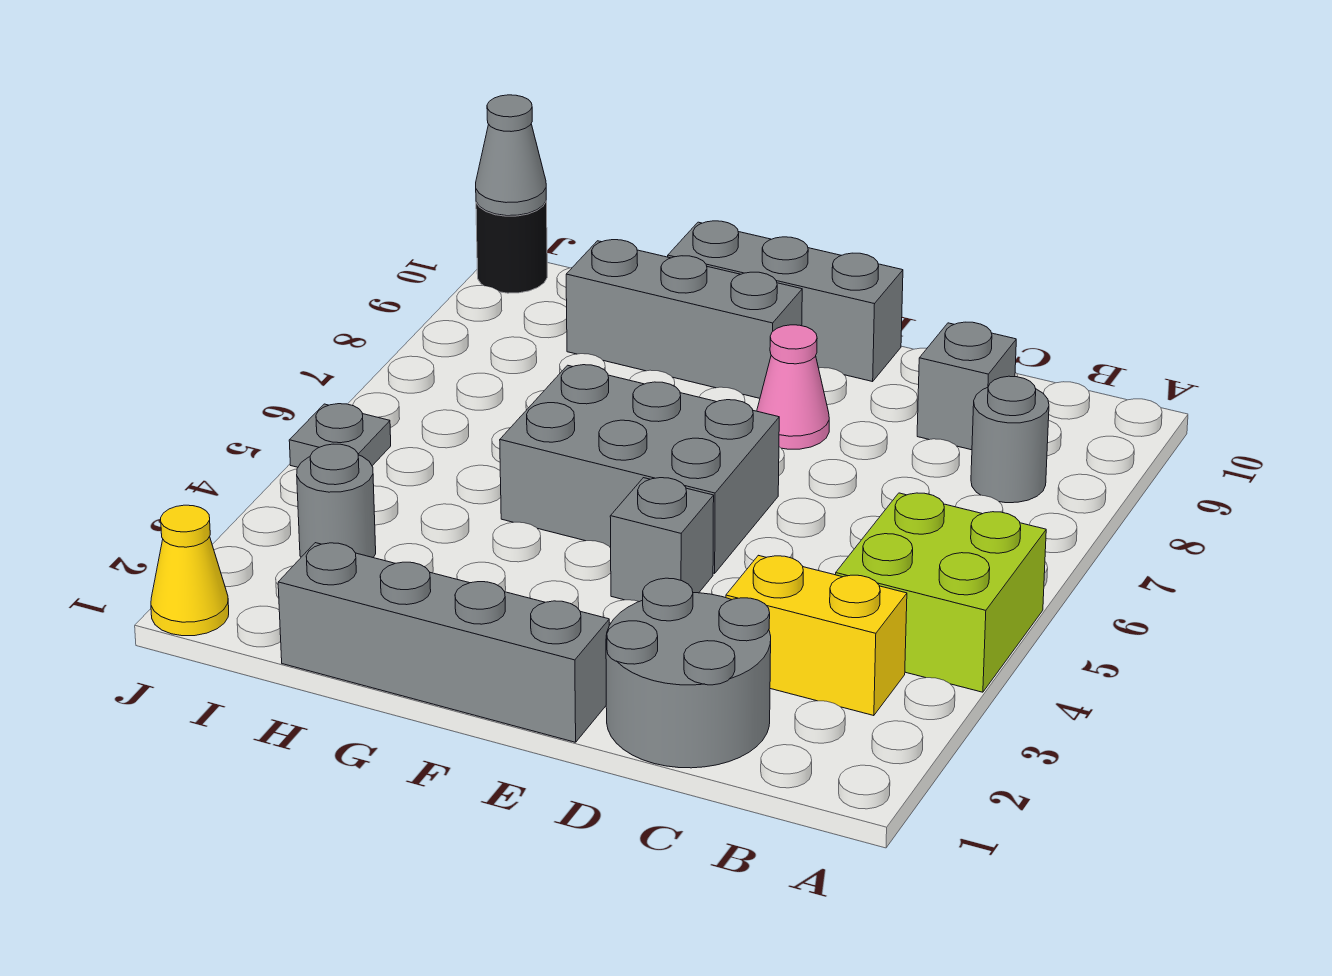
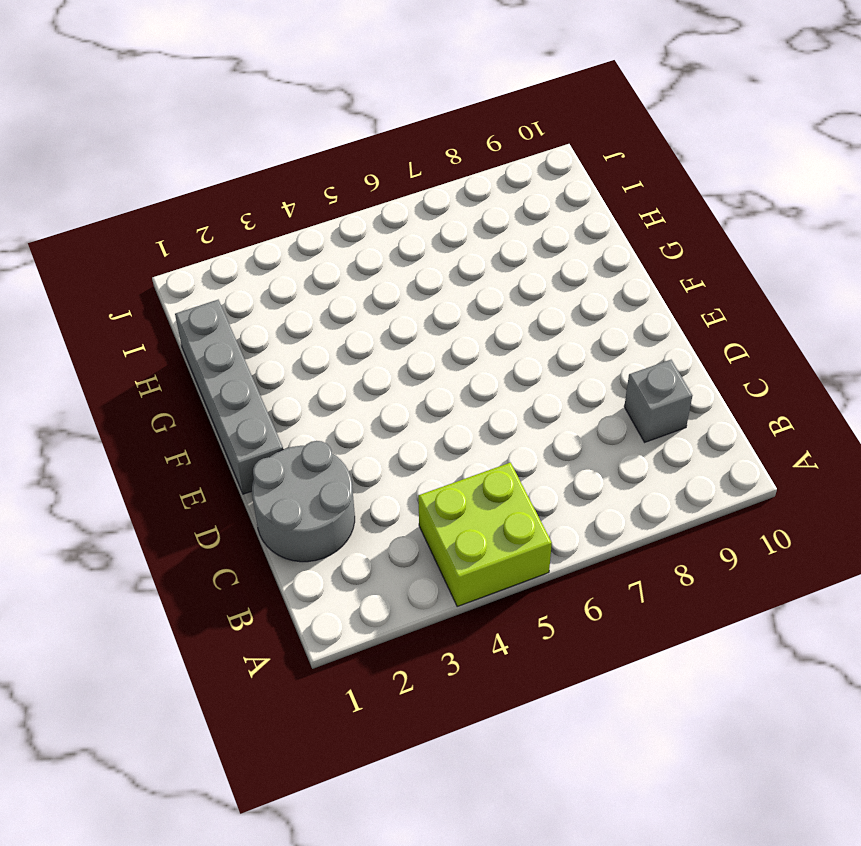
none -> yellow brick B3:C3 level 1
none -> grey round brick B8 level 1
none -> grey brick E4 level 1

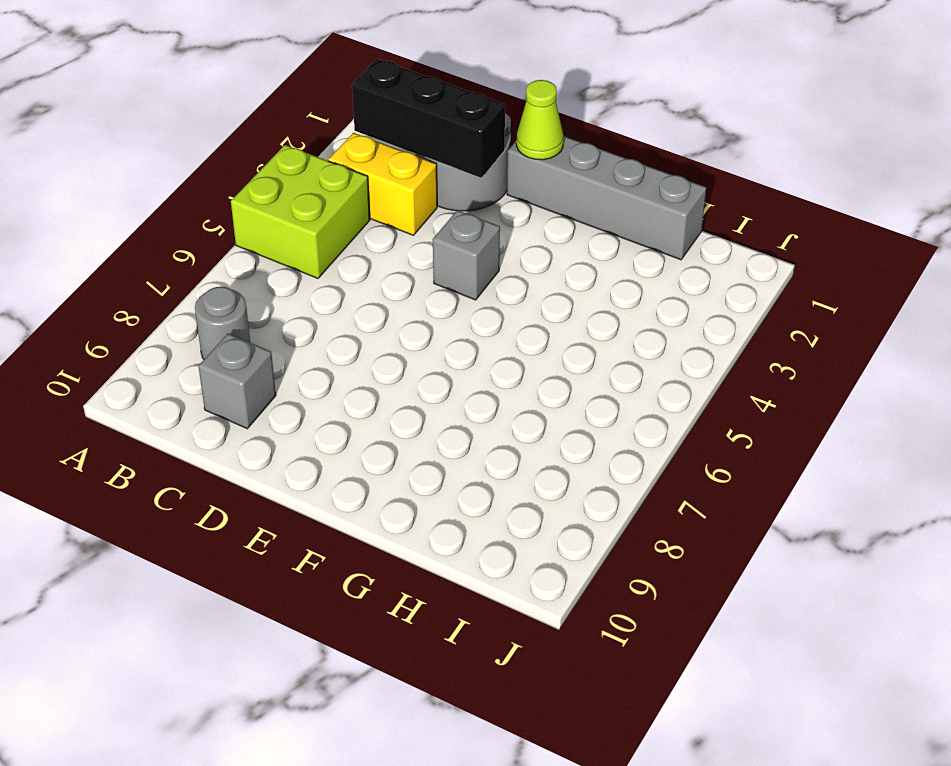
black brick B2:D2 level 2 -> none
lime cone E1 level 2 -> none
none -> grey brick E5:G6 level 1
none -> pink cone E8 level 1
none -> grey brick E10:G10 level 1

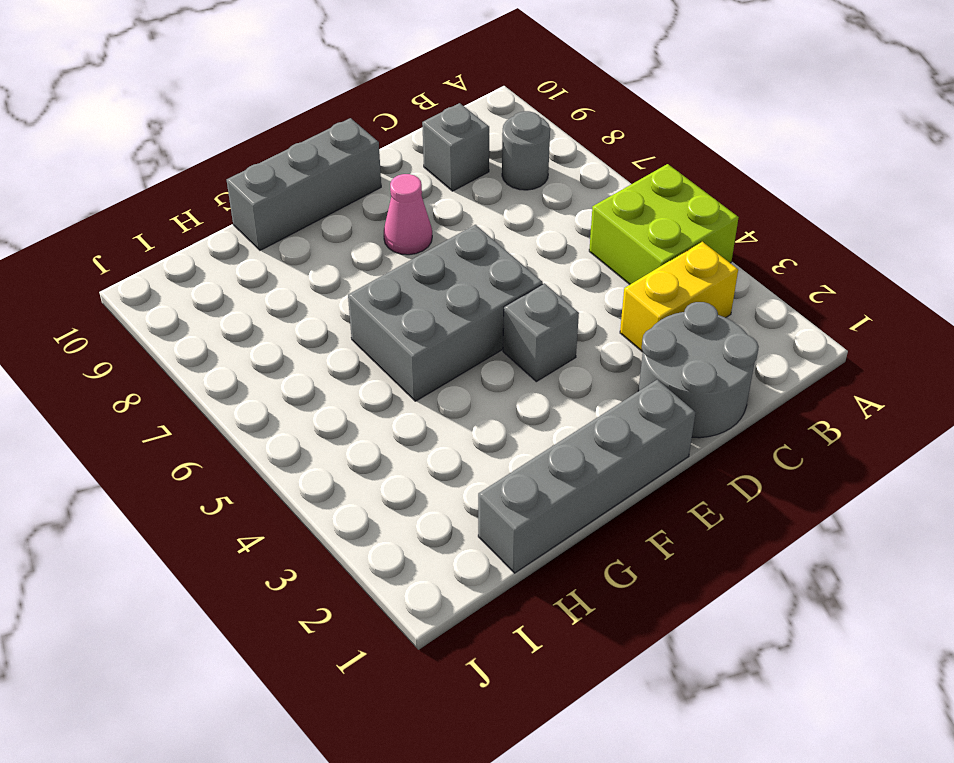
none -> grey brick F9:H9 level 1
none -> grey round brick I3 level 1
none -> yellow cone J1 level 1

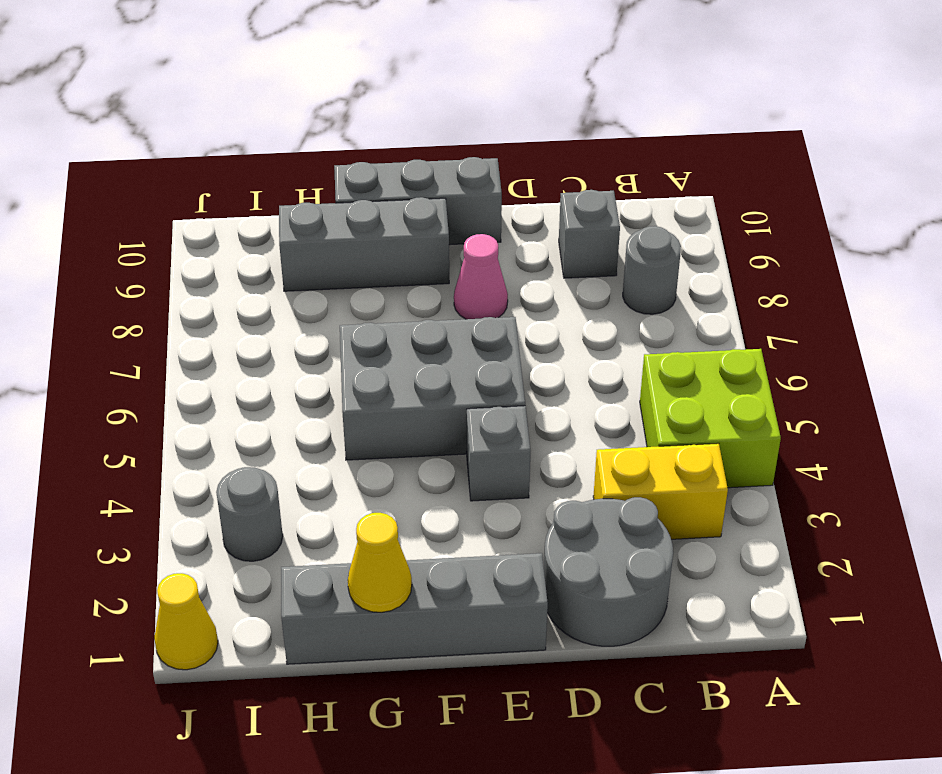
yellow cone G1 level 2 -> none
none -> grey plate J5 level 1
none -> black round brick J10 level 1
none -> grey cone J10 level 2

